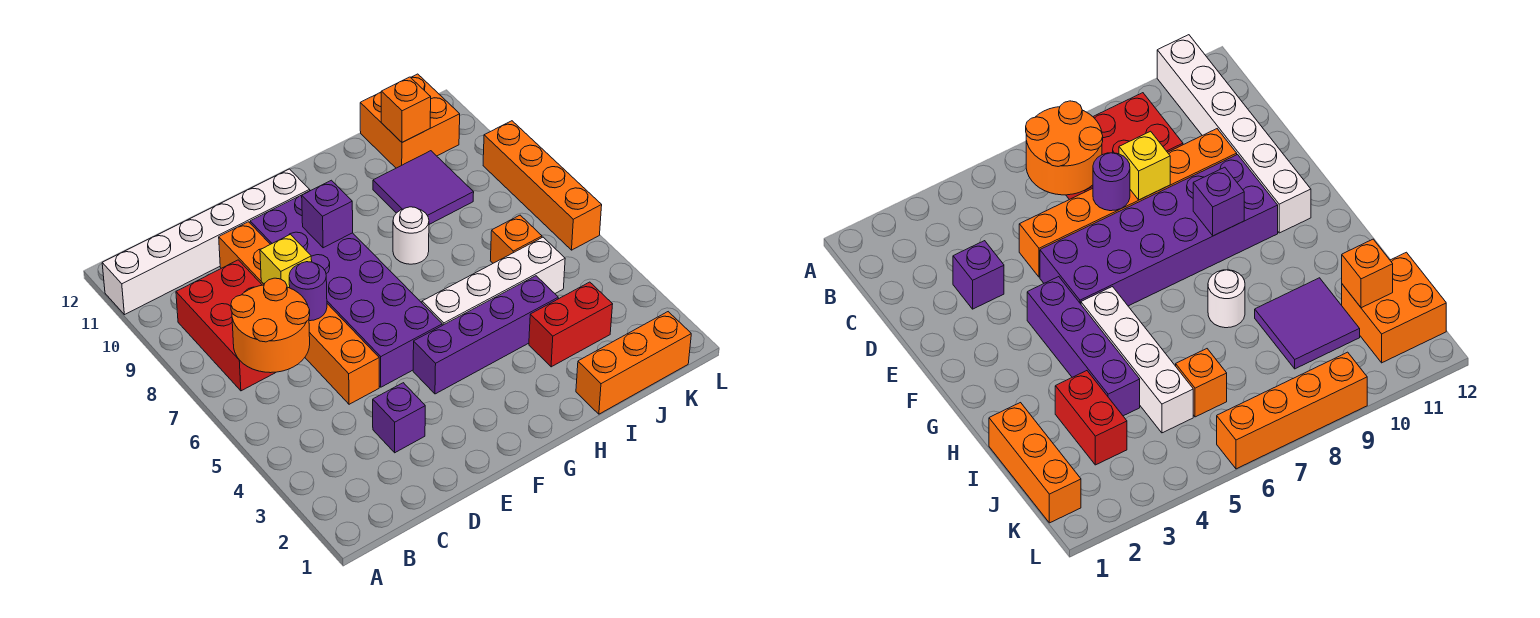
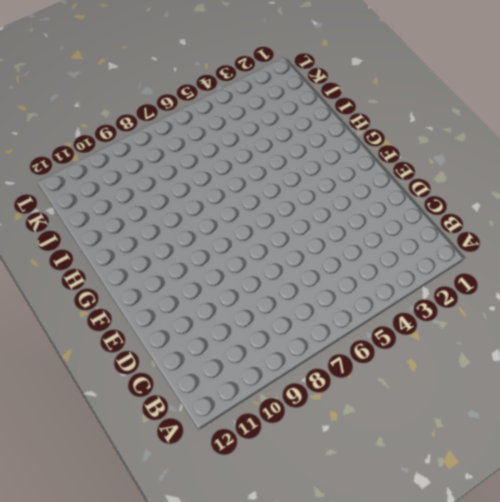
none -> white brick A11:F11 level 1
none -> red brick B7:C9 level 1
none -> purple brick D3 level 1

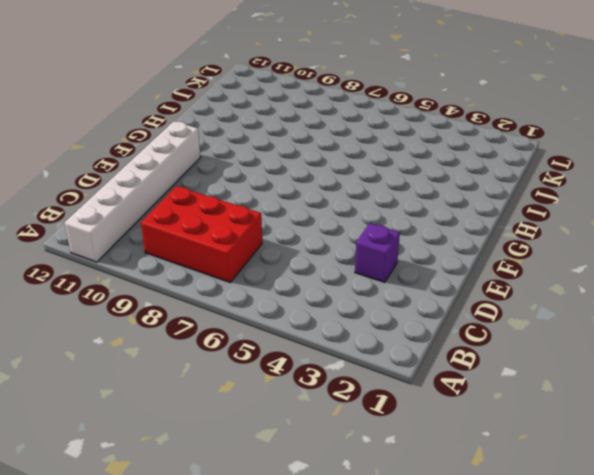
none -> orange brick D5:D10 level 1
none -> purple brick E5:F10 level 1
none -> purple brick F4:I4 level 1

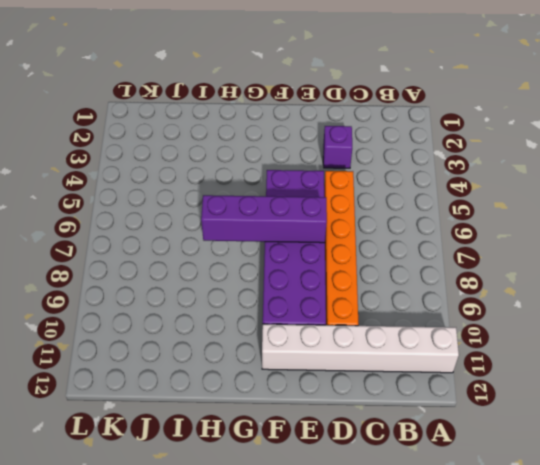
purple brick E7:H7 level 2 -> purple brick F4:I4 level 1
none -> red brick B7:C9 level 1
none -> white brick G5:J5 level 1
none -> white round brick H8 level 1

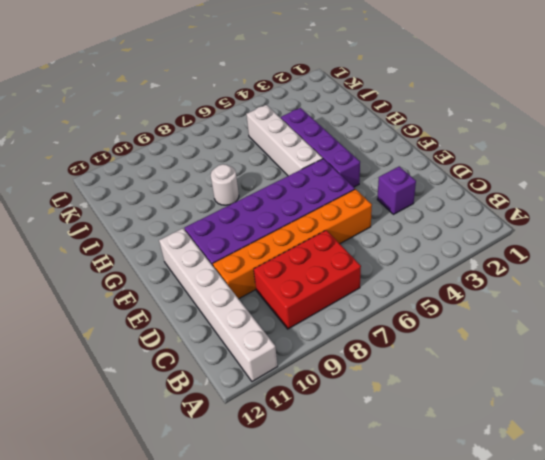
none -> orange brick I1:K1 level 1
none -> red brick I3:J3 level 1
none -> purple tile I9:J10 level 1

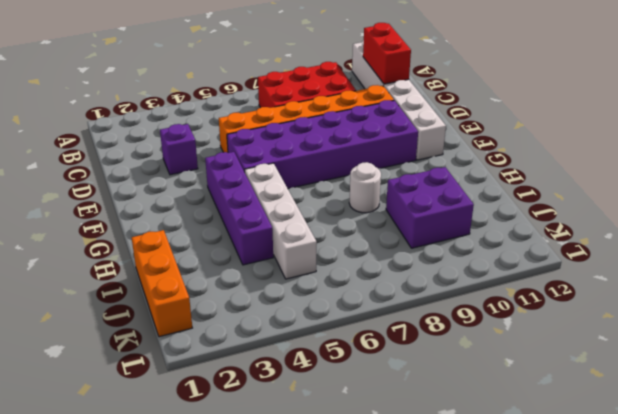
red brick B11:C11 level 2 -> red brick I3:J3 level 1
purple brick I9:J10 level 1 -> purple tile I9:J10 level 1
none -> orange brick J6 level 1
none -> orange brick J11:K12 level 1
none -> orange brick L6:L9 level 1

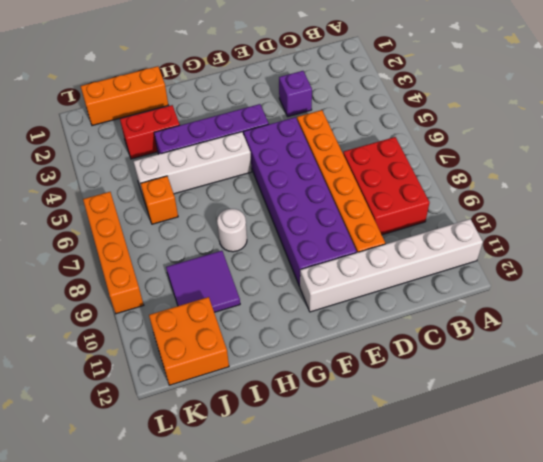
none -> orange round brick B6:C7 level 2
none -> purple round brick D7 level 2
none -> yellow brick D8 level 2

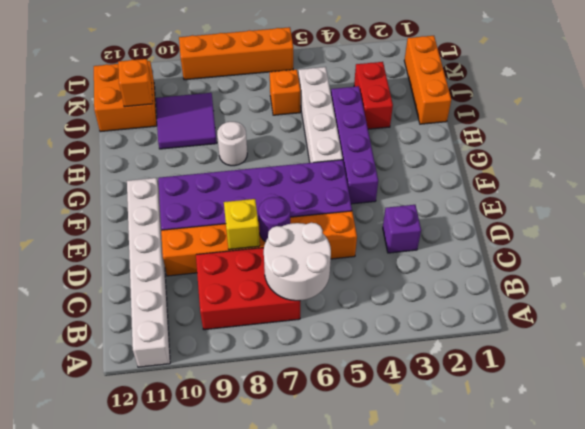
white round brick B6:C7 level 2 -> orange round brick B6:C7 level 2
none -> purple brick F9 level 2

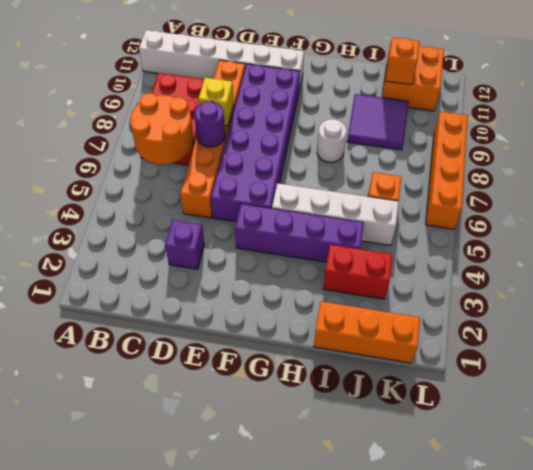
none -> purple brick F9 level 2

